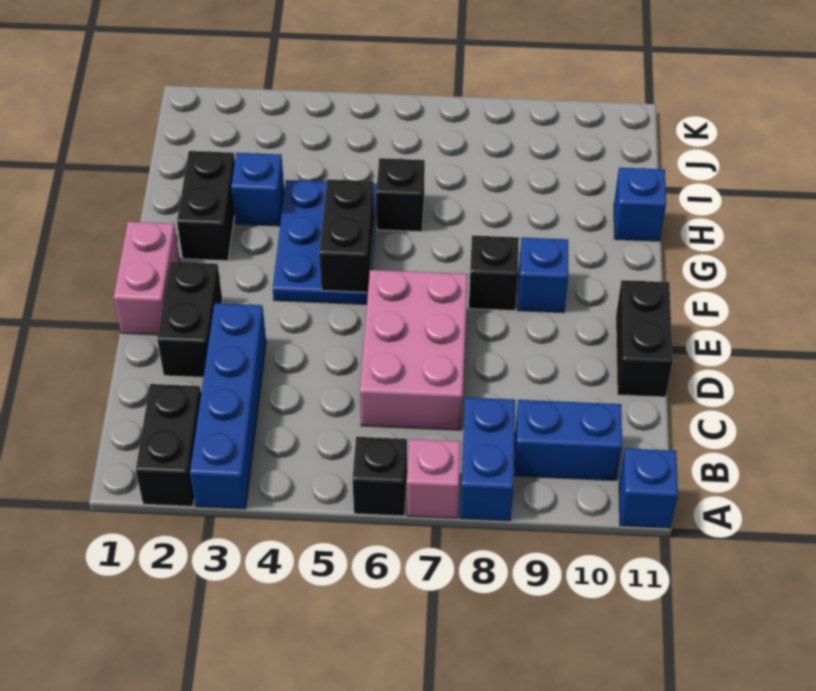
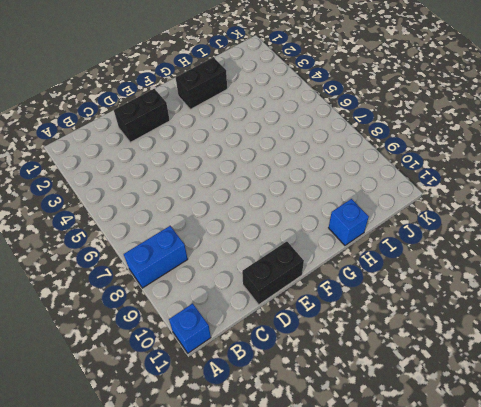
none -> black brick A2:B2 level 1
none -> blue brick A3:D3 level 1
none -> black brick A6 level 1

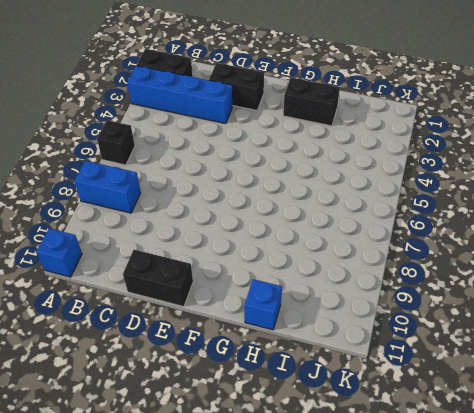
none -> pink brick A7 level 1
none -> blue brick B9:B10 level 1
none -> pink brick C6:E7 level 1

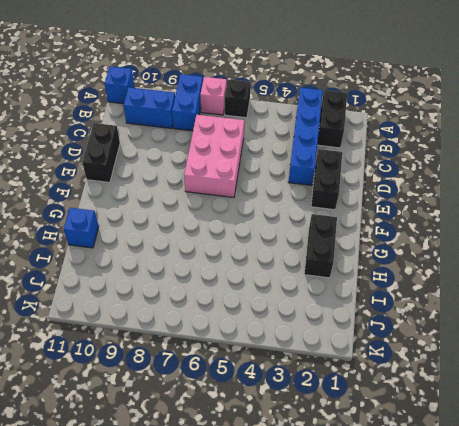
none -> pink brick E1:F1 level 1
none -> blue plate F4:H5 level 1
none -> black brick F8 level 1

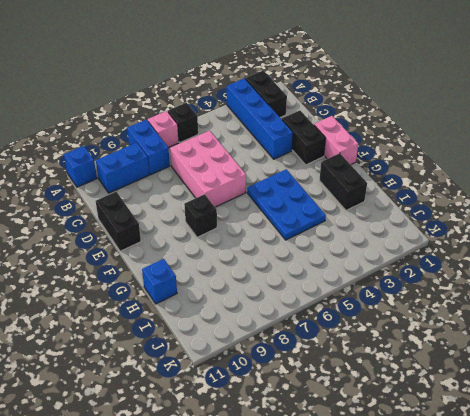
none -> blue brick F9 level 1
none -> blue brick H3 level 1
none -> black brick H6 level 1

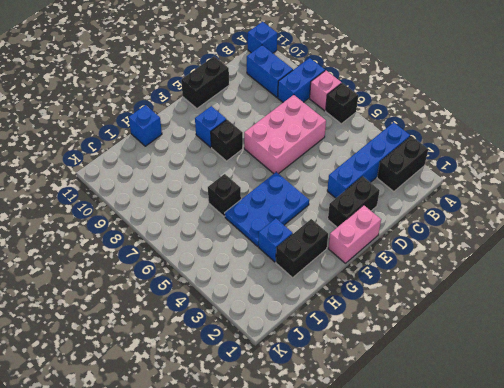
none -> black brick F5:G5 level 2

